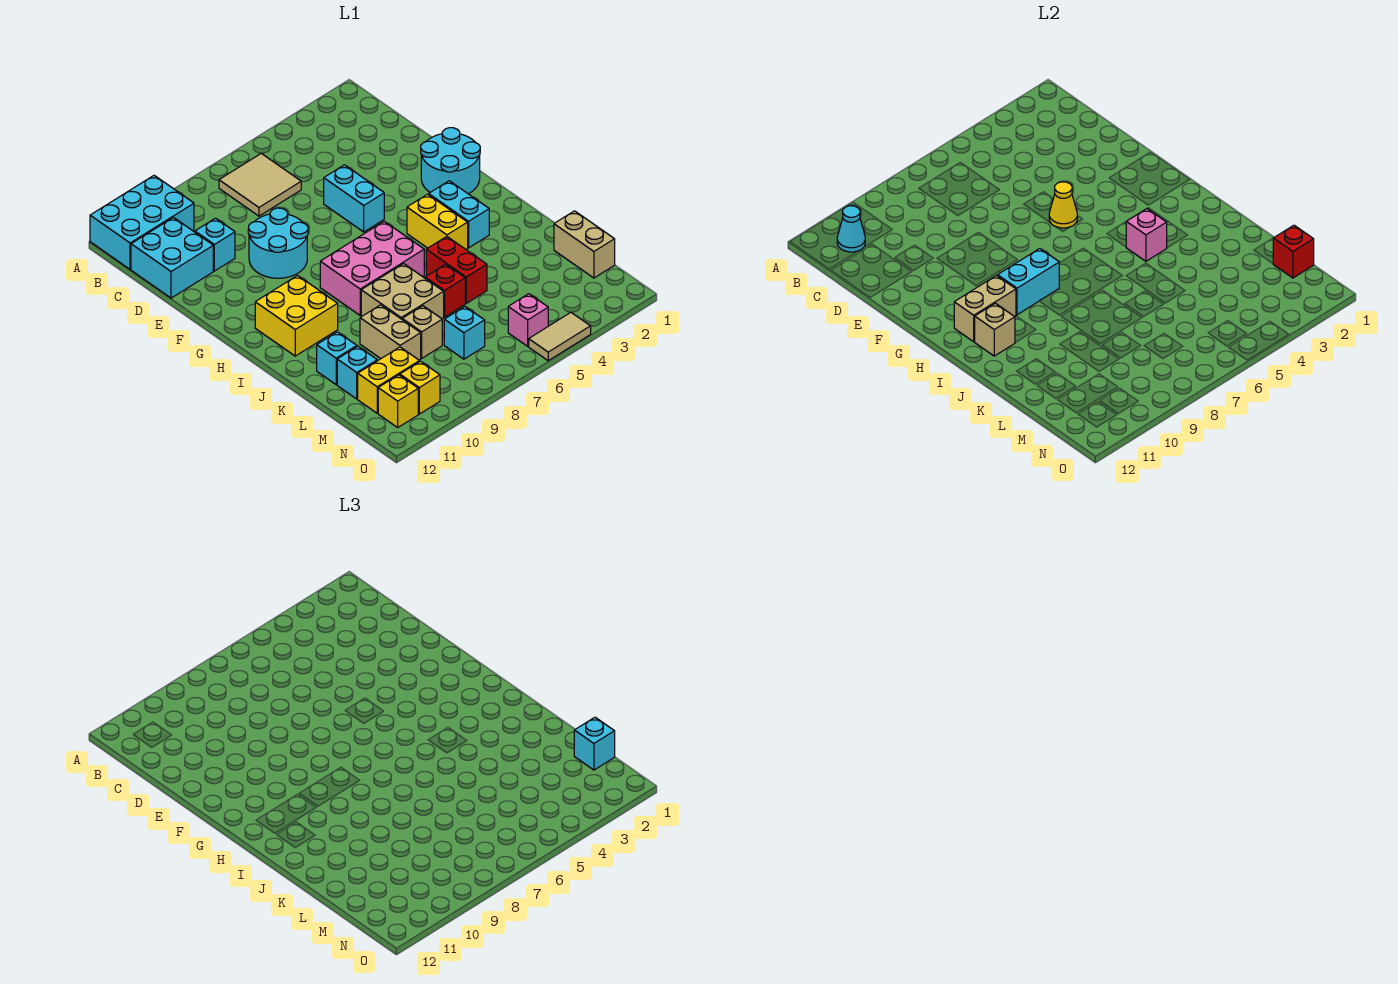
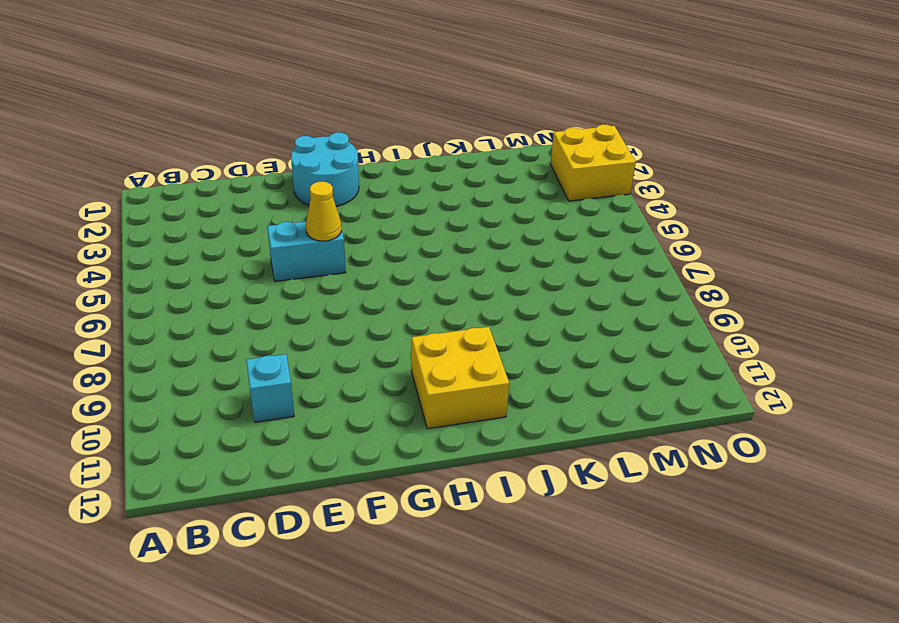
yellow brick N2:O3 level 1 -> none
none -> cyan brick A10:B12 level 1
none -> tan tile B6:C7 level 1
none -> cyan brick C11:D12 level 1
none -> cyan round brick E8:F9 level 1

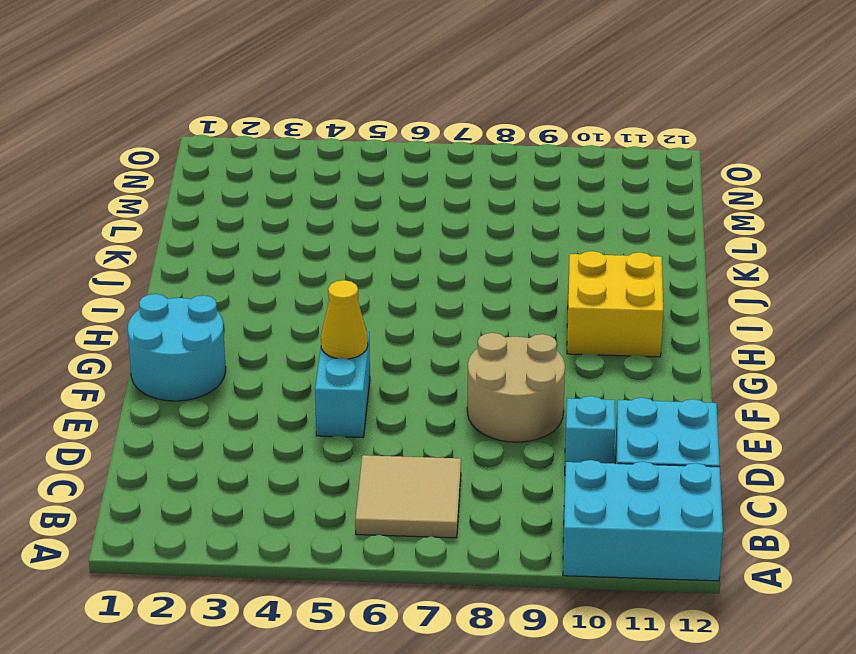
tan round brick E8:F9 level 1 -> cyan round brick E8:F9 level 1
none -> cyan brick H3:I3 level 1
none -> yellow brick H4:I4 level 1
none -> pink brick H6:I8 level 1
none -> red brick J5:K5 level 1

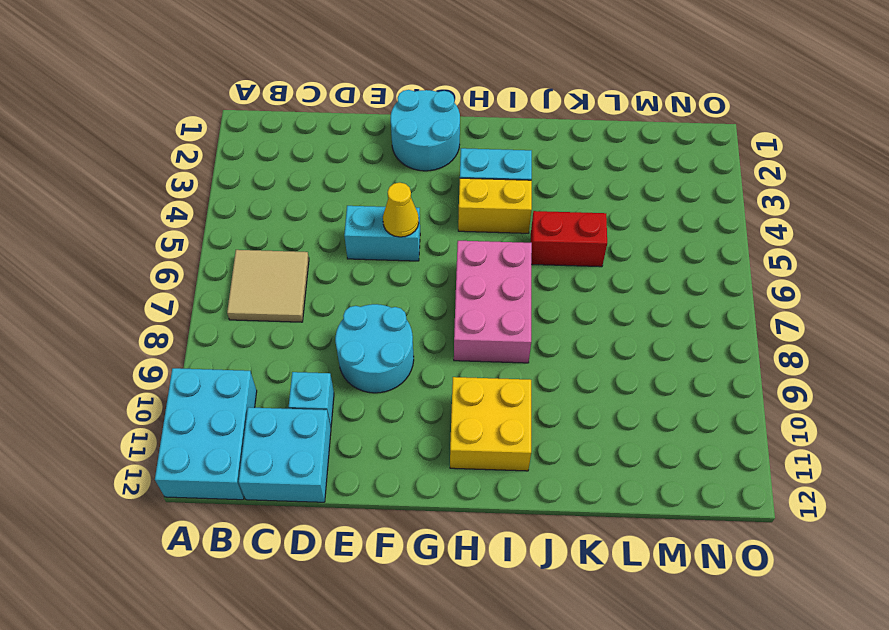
none -> tan brick J7:K8 level 1
none -> red brick K6 level 1
none -> tan brick K9:L9 level 1
none -> cyan brick K11 level 1

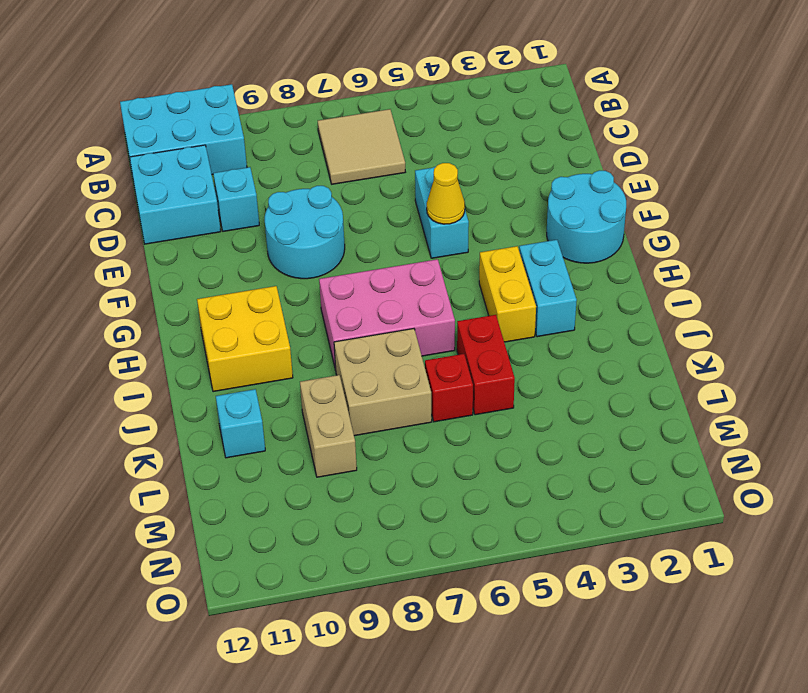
none -> tan brick L1:M1 level 1
none -> tan brick L8 level 1
none -> cyan brick L11 level 1
none -> cyan brick M7 level 1

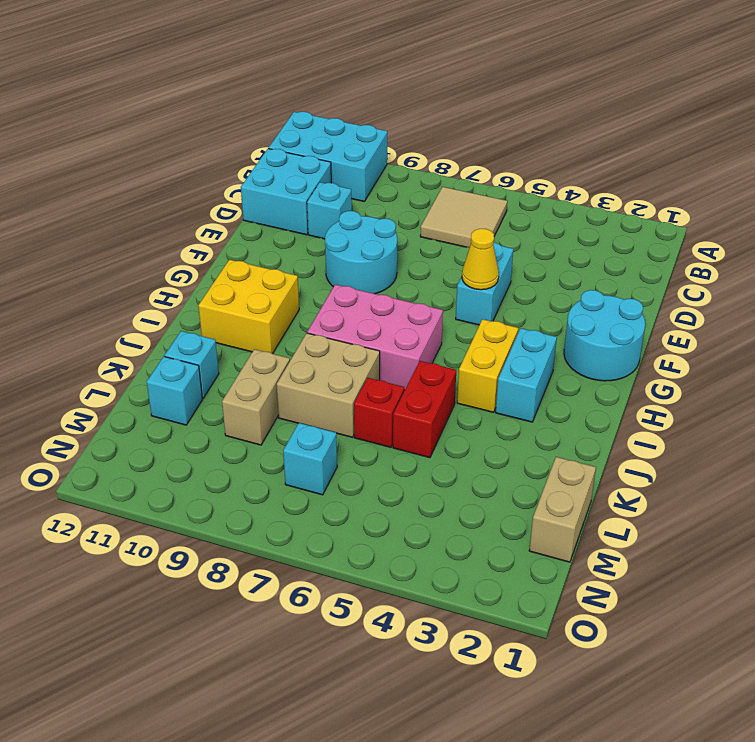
none -> tan brick L8 level 1
none -> yellow brick M10:M11 level 1
none -> pink brick N5 level 1
none -> yellow brick N10 level 1

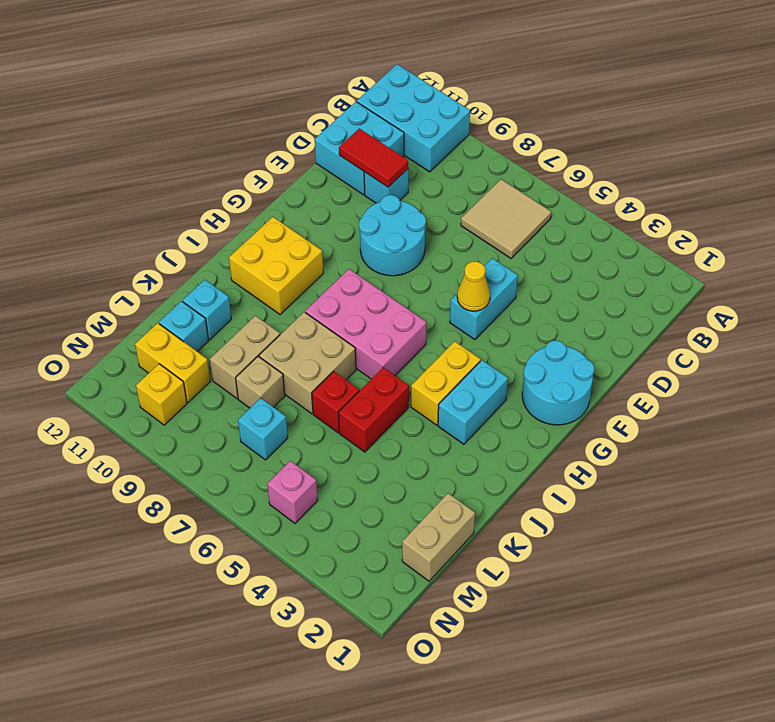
red tile D10:D11 level 2 -> none
none -> yellow brick N11 level 1
none -> tan tile O4:O5 level 1
none -> cyan cone B11 level 2
none -> cyan brick H8:H9 level 2

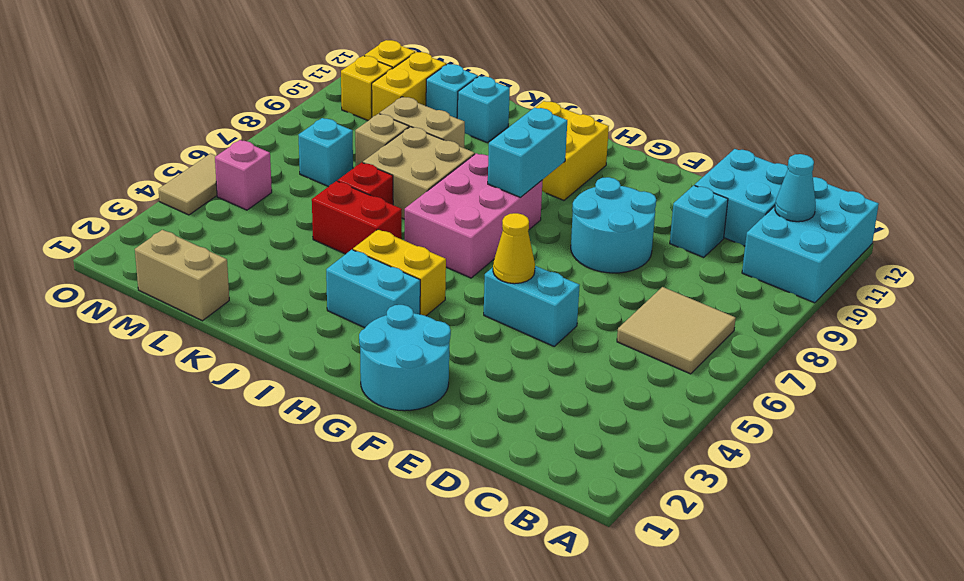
none -> tan brick H10:H11 level 2
none -> pink brick I4 level 2
none -> tan brick I11 level 2
none -> red brick M1 level 2

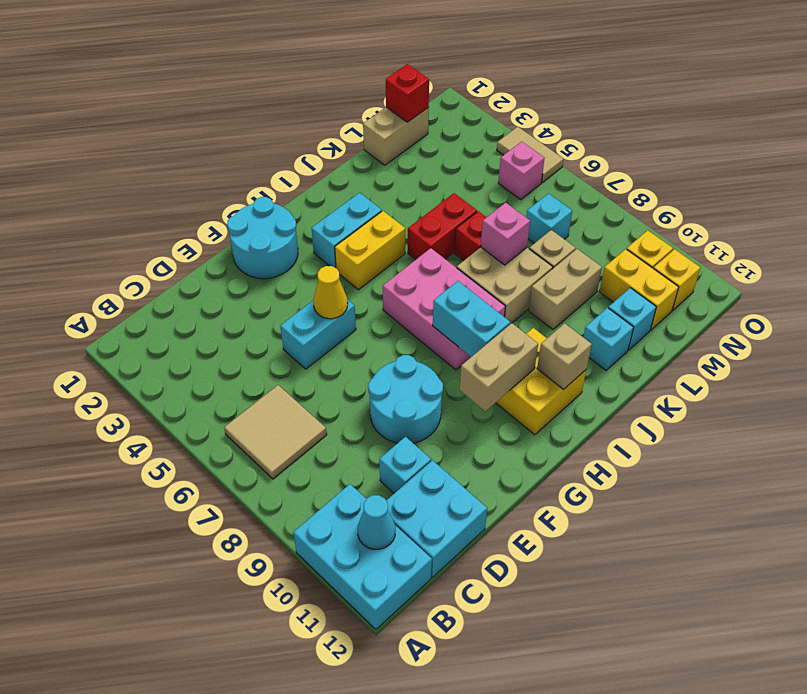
tan brick G10:H10 level 2 -> tan brick H10:H11 level 2
pink brick K7 level 2 -> pink brick I4 level 2
none -> cyan brick M1 level 3

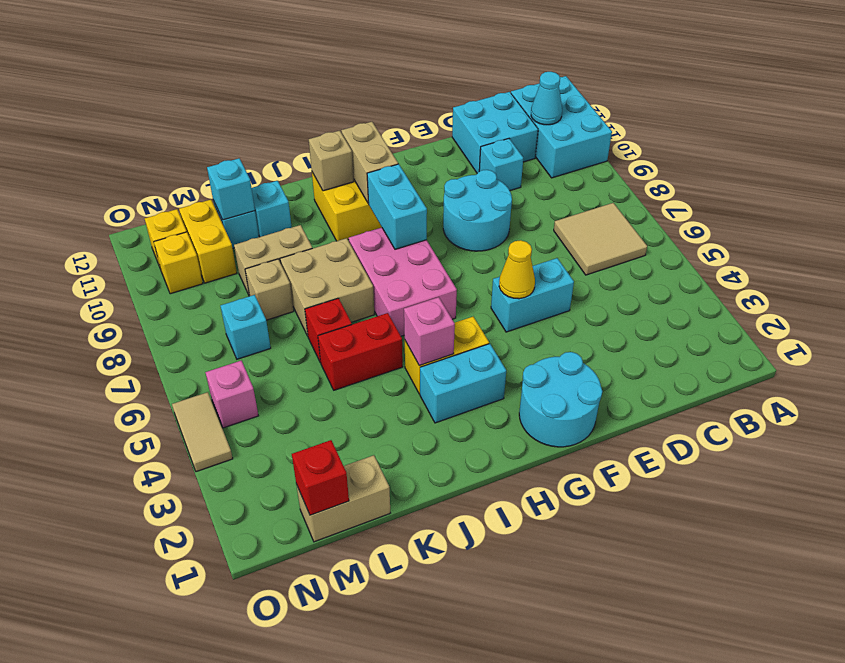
cyan brick L11 level 2 -> cyan brick M1 level 3

